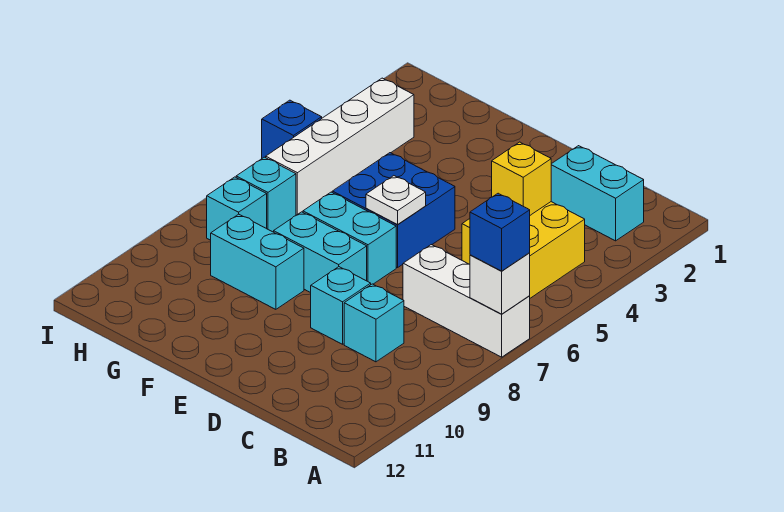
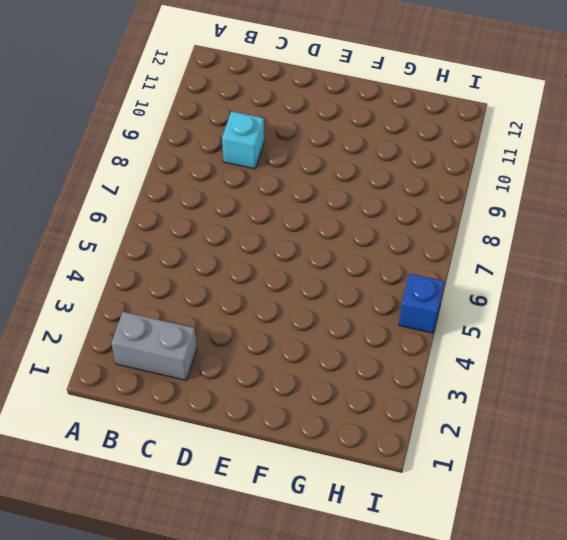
grey brick B2:C2 level 1 -> cyan brick B2:C2 level 1
none -> white brick A7:C7 level 1
none -> yellow brick B4:C5 level 1
none -> cyan brick D9 level 1

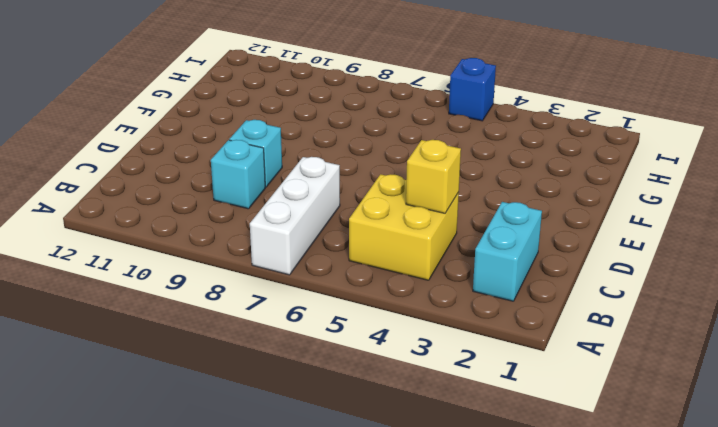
none -> blue brick E5:F6 level 1
none -> cyan brick E7:F7 level 1
none -> cyan brick E8:F8 level 1

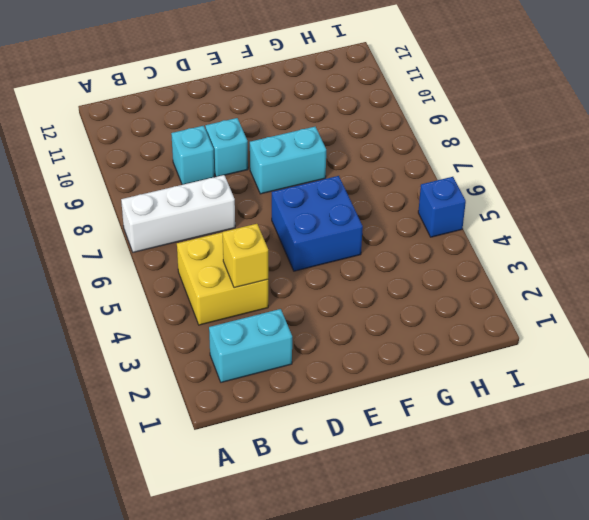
none -> cyan brick E7:F7 level 1
none -> cyan brick F9:G9 level 1
none -> white brick H3:H6 level 1

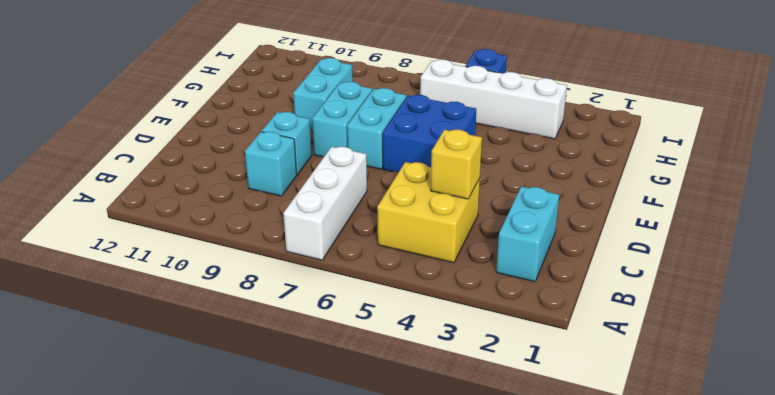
none -> cyan brick H7 level 1
none -> cyan brick H8 level 1
none -> white brick A7 level 2

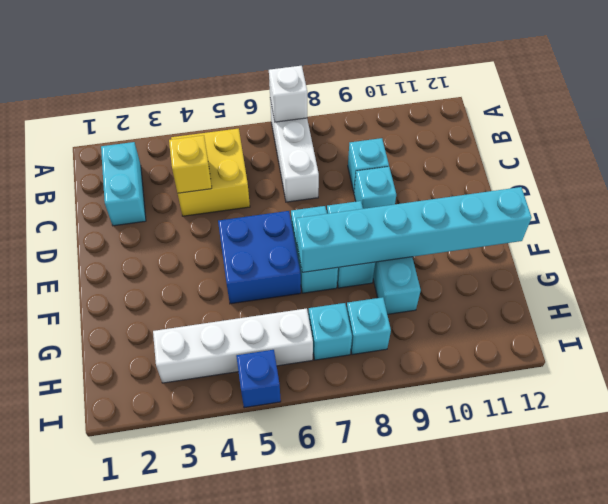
cyan brick F7:F12 level 2 -> none
none -> white plate E6 level 2
none -> blue brick A7 level 3

